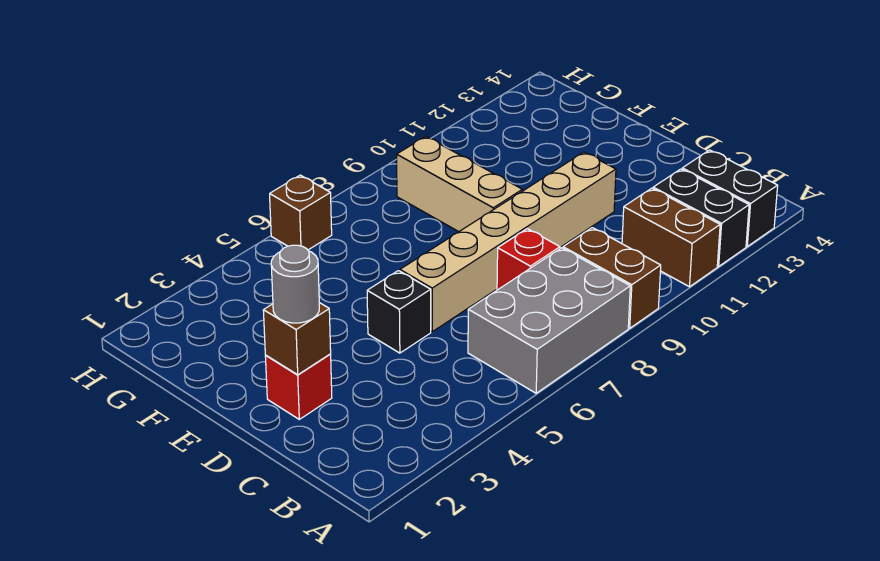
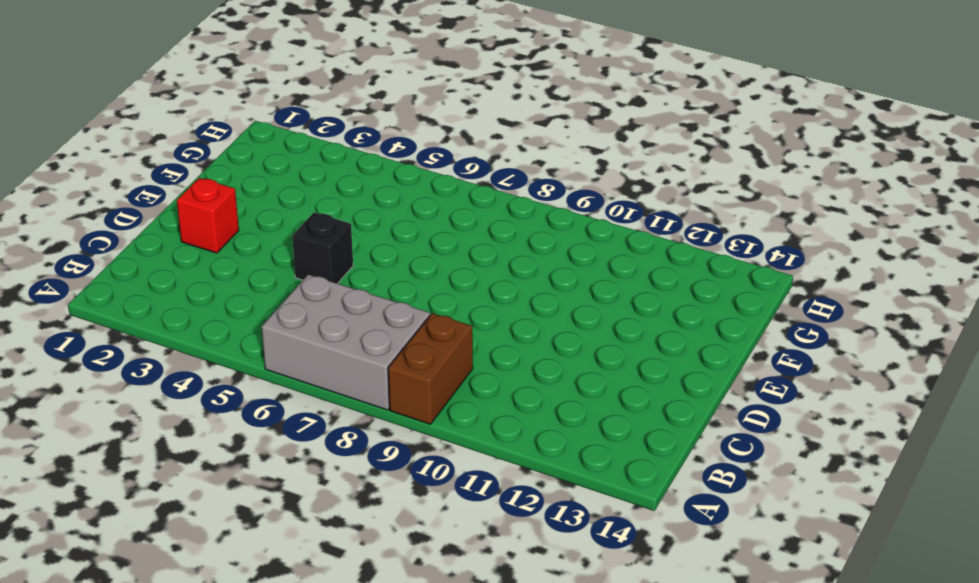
none -> brown brick A11:B11 level 1
none -> black brick A12:B12 level 1
none -> black brick A13:B13 level 1

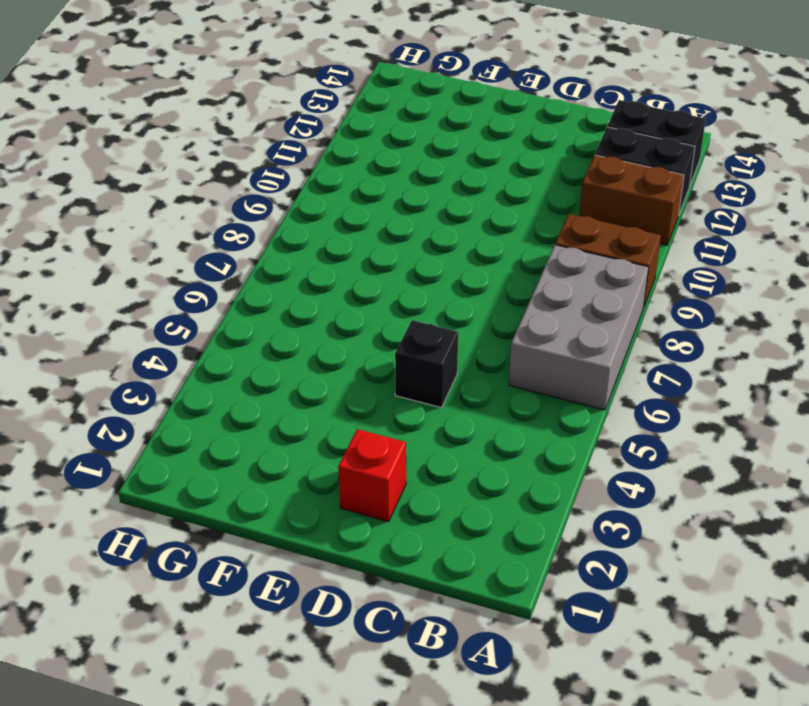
none -> red brick C8 level 1
none -> tan brick D6:D11 level 1
none -> tan brick E9:G9 level 1

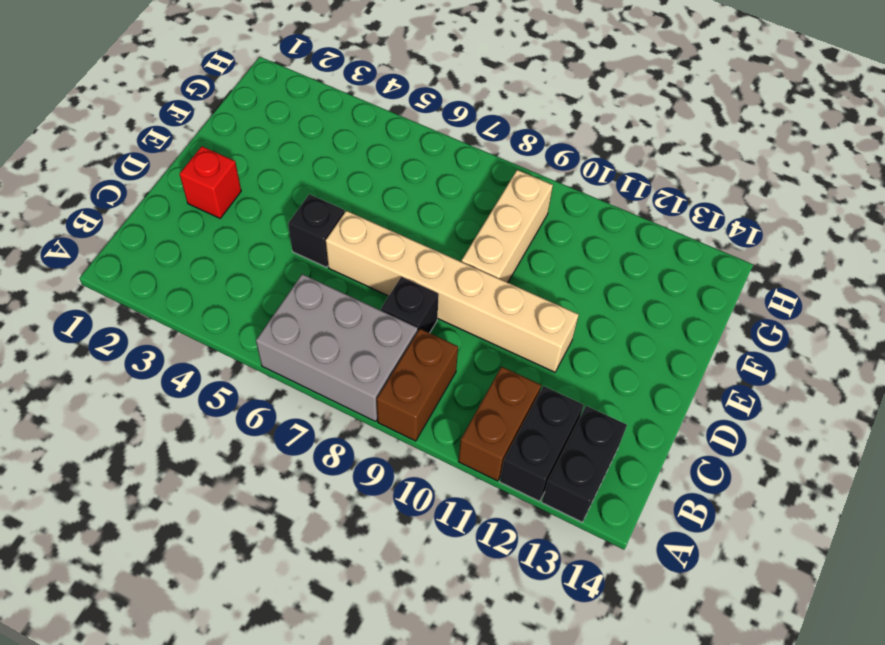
black brick C8 level 1 -> red brick C8 level 1
none -> brown brick H6 level 1
none -> brown brick D2 level 2
none -> grey round brick D2 level 3

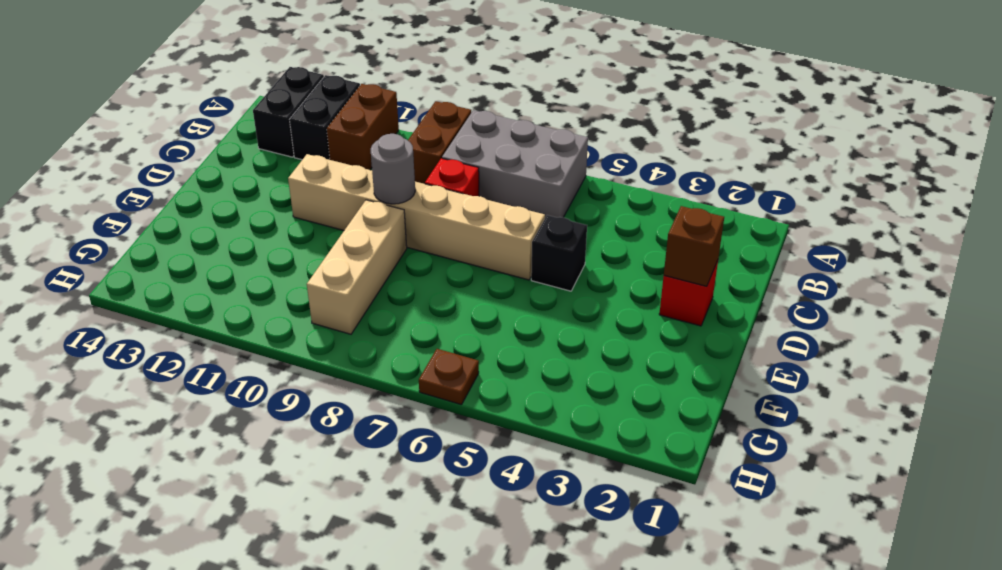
grey round brick D9 level 2 -> grey round brick D2 level 3
brown plate H6 level 1 -> brown brick H6 level 1

